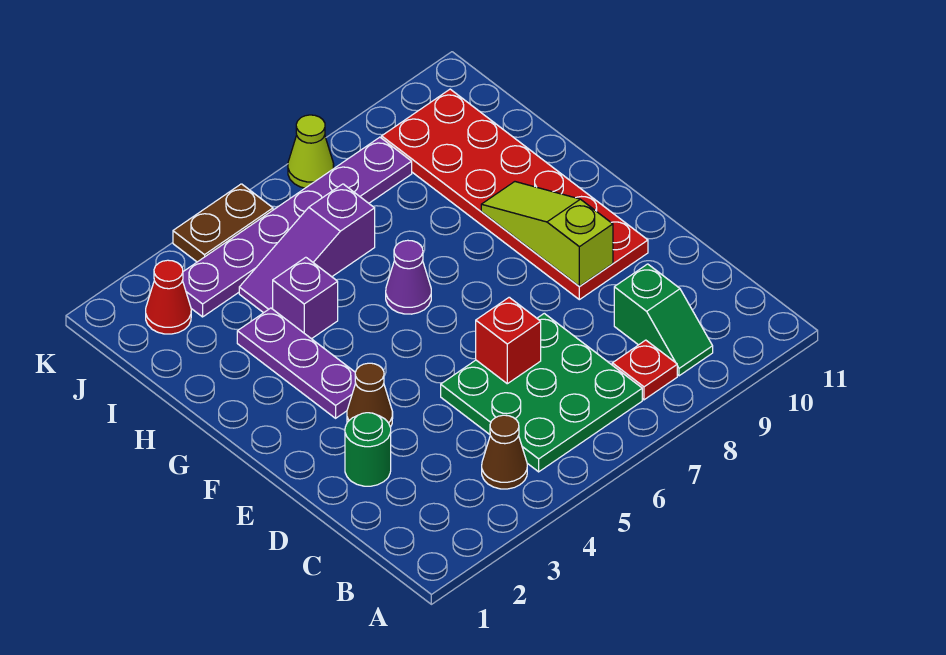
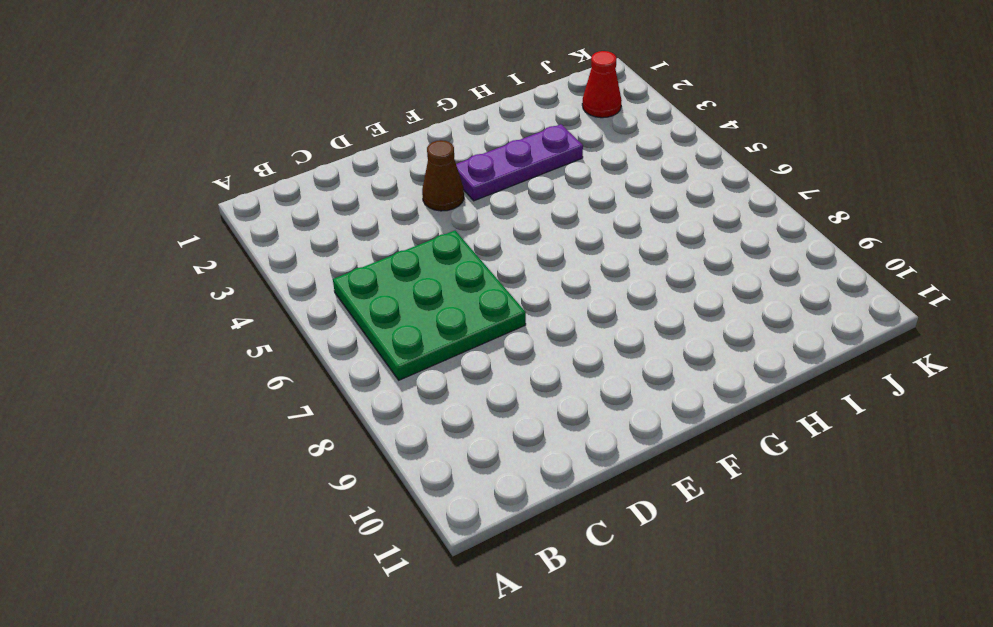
none -> brown cone B4 level 1
none -> red plate B8 level 1
none -> green slope B9:C9 level 1 top C

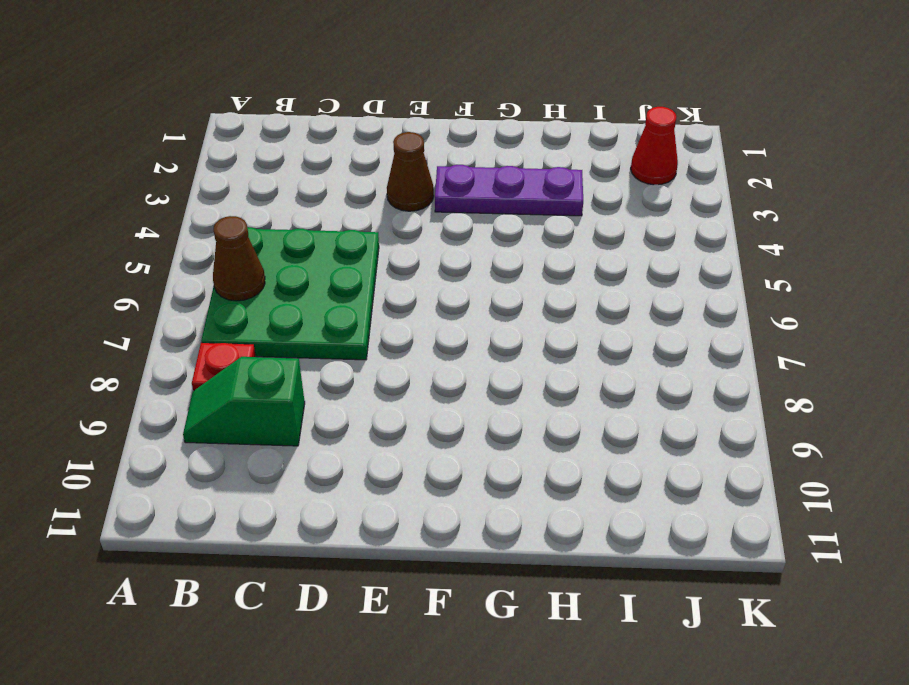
brown cone B6 level 2 -> brown cone B4 level 1
none -> green round brick D2 level 1
none -> red plate E9:J10 level 1
none -> purple cone G6 level 1

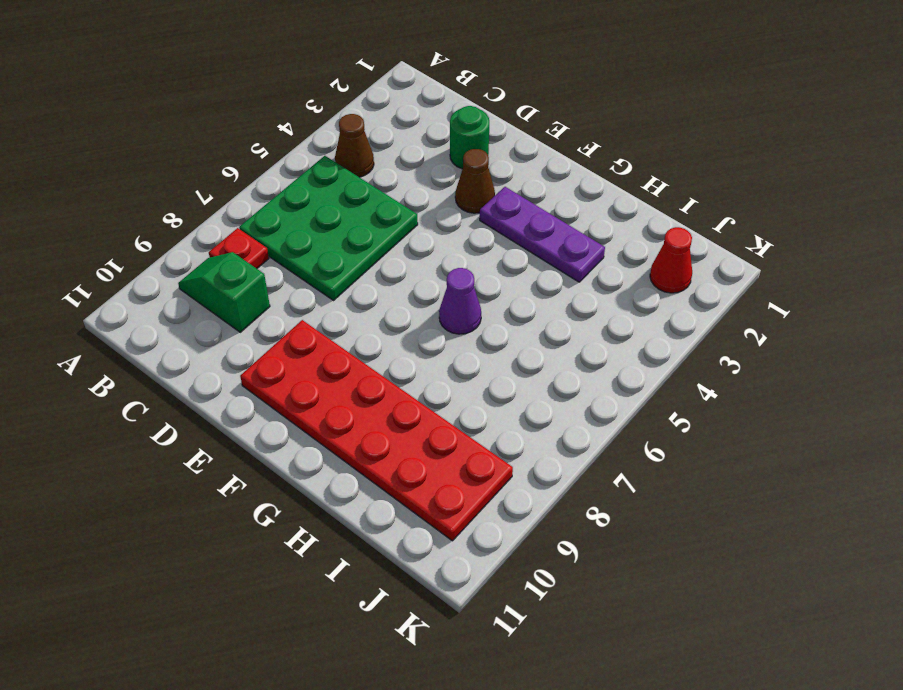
none -> purple brick H4 level 1
none -> purple slope I4:I6 level 1 top 6
none -> purple plate J3:J8 level 1

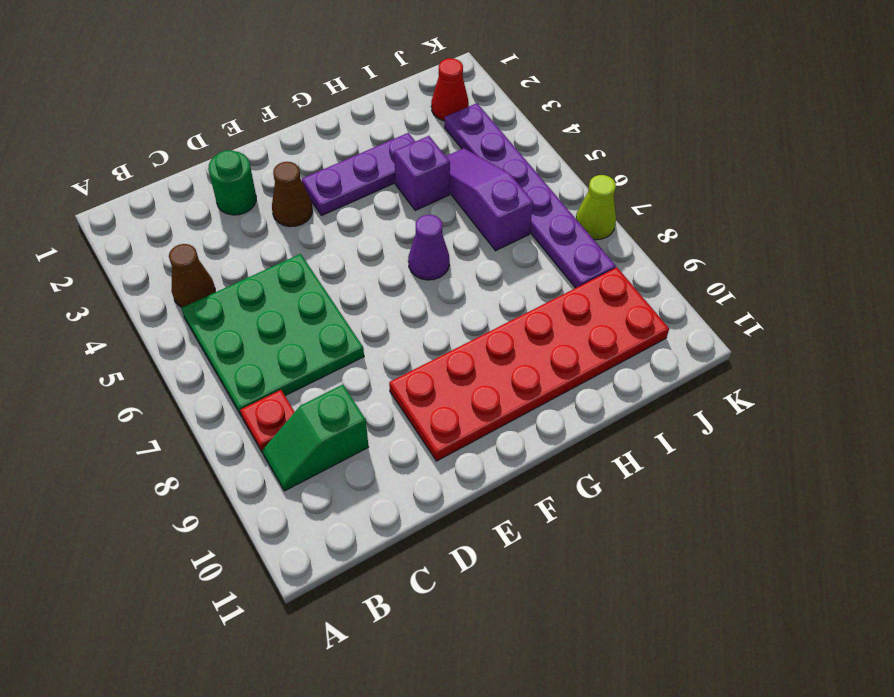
none -> brown plate K4:K5 level 1
none -> red brick D6 level 2
none -> lime slope E9:G9 level 2 top E

